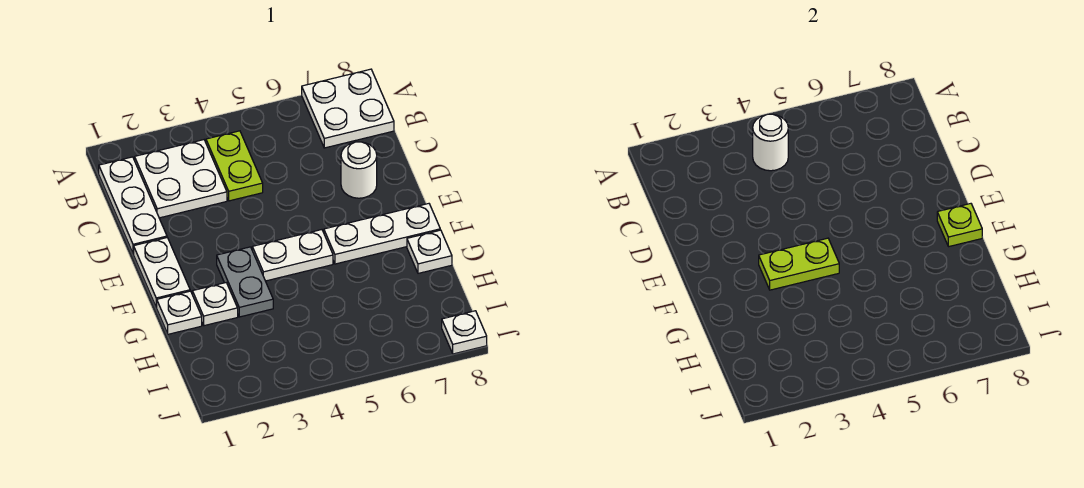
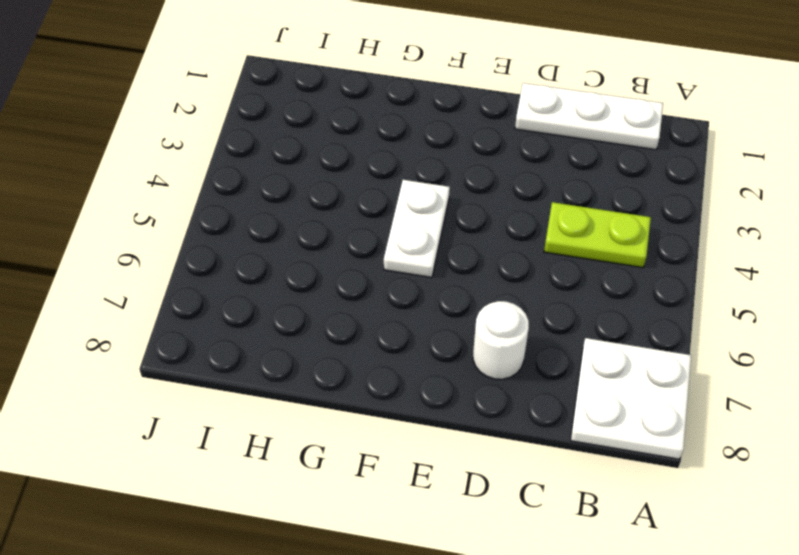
none -> white plate B2:C3 level 1
none -> white plate E1:F1 level 1
none -> grey plate F3:G3 level 1

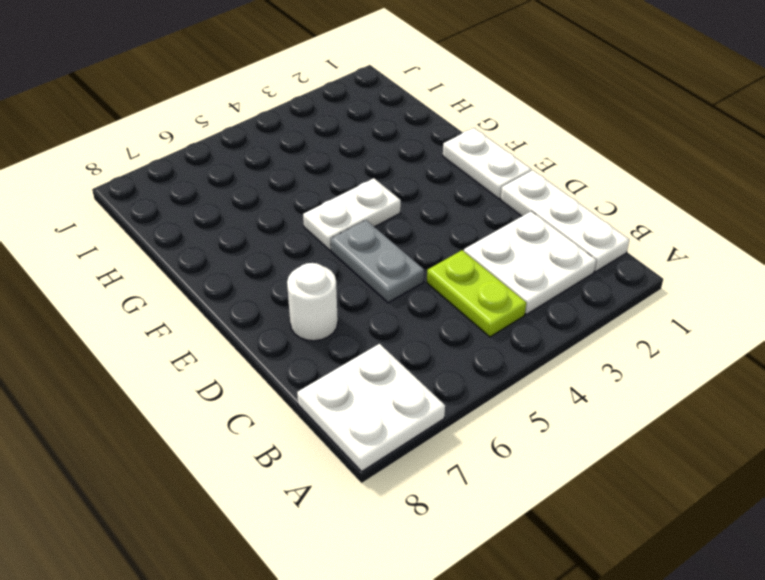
grey plate D5:E5 level 1 -> grey plate F3:G3 level 1
none -> white plate F6:F8 level 1
none -> white plate G1 level 1
none -> white plate G2 level 1

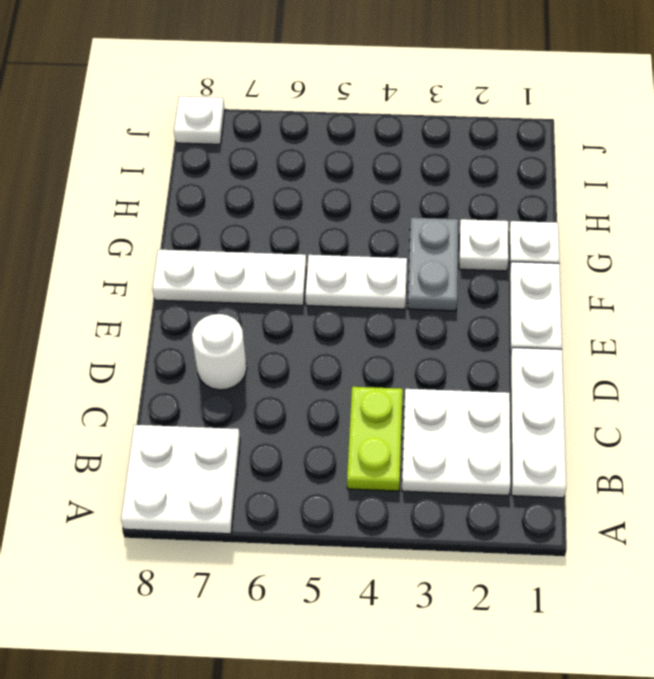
none -> white plate G8 level 1
none -> white round brick B4 level 2
none -> lime plate F3:F4 level 2

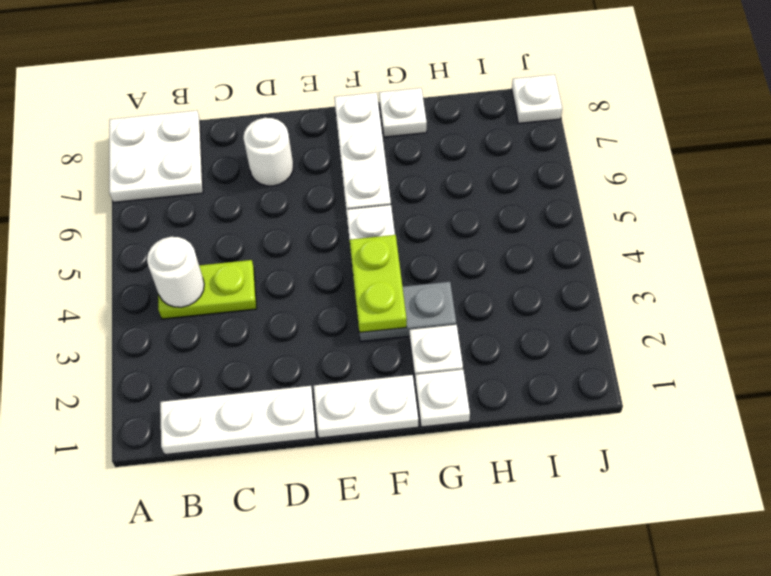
none -> white plate B2:C3 level 1
none -> lime plate F8 level 2

